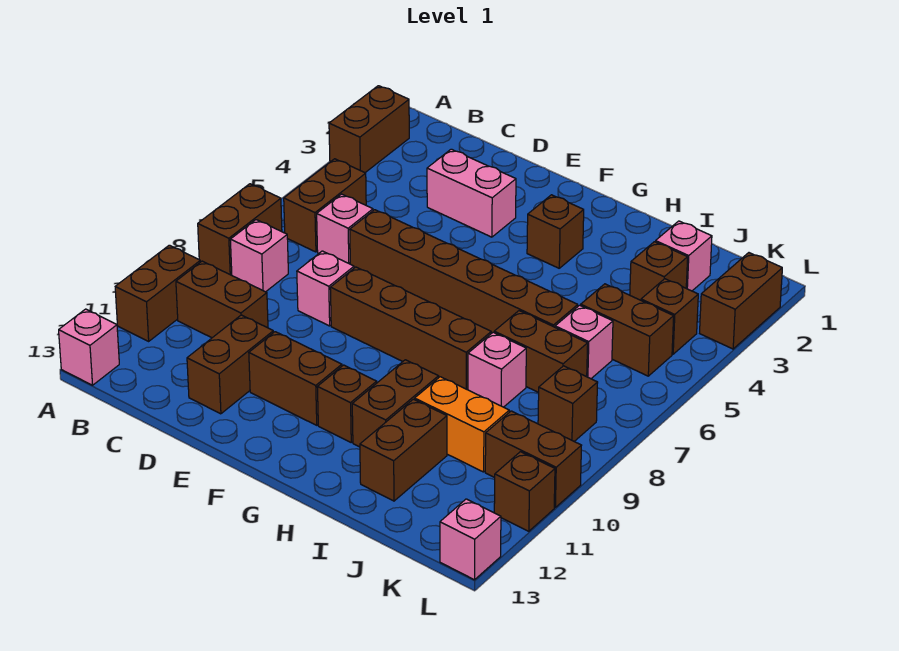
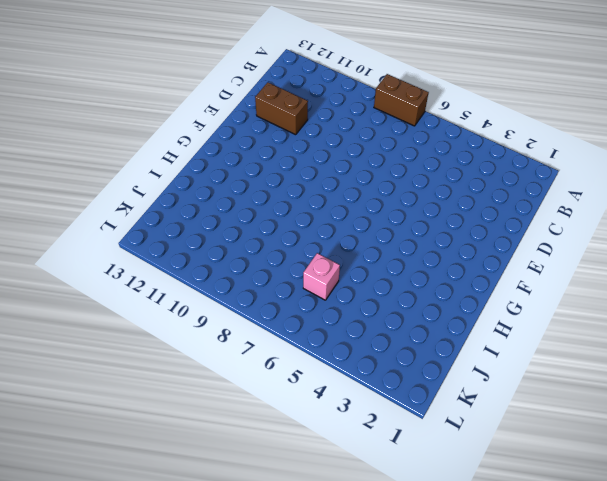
none -> brown brick A2:A3 level 1
none -> brown brick A10:A11 level 1
none -> pink brick A13 level 1
none -> brown brick B5:B6 level 1

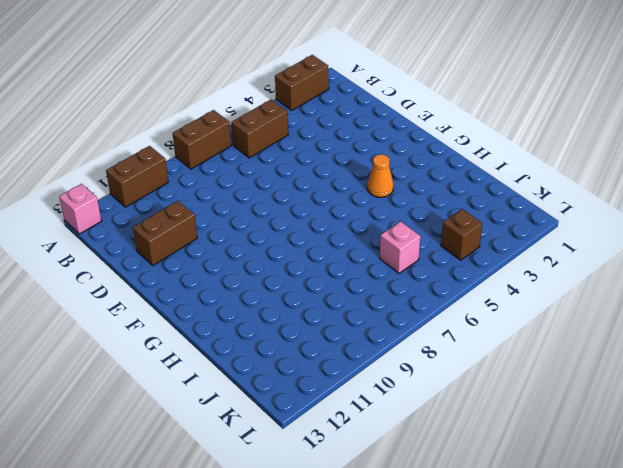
orange cone G4 level 1 -> none
none -> pink brick B8 level 1
none -> brown brick B10:C10 level 1
none -> pink brick C6 level 1
none -> pink brick D3:E3 level 1

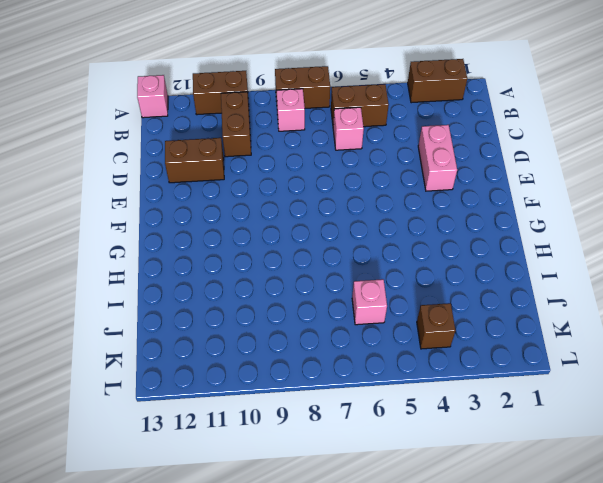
none -> brown brick D6:I6 level 1
none -> pink brick D8 level 1
none -> brown brick E8:H8 level 1
none -> brown brick E11:F11 level 1

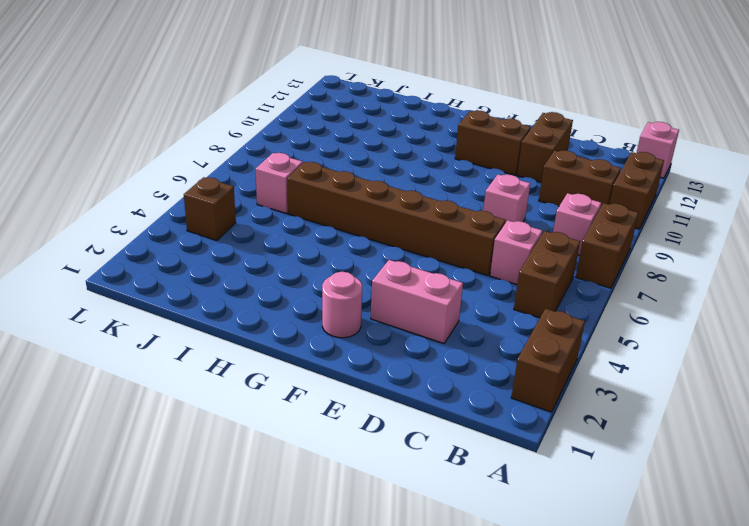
pink round brick F2 level 1 -> none
none -> brown brick E8:H8 level 1
none -> brown brick G3 level 1
none -> brown brick G11 level 1
none -> brown brick H10:H11 level 1

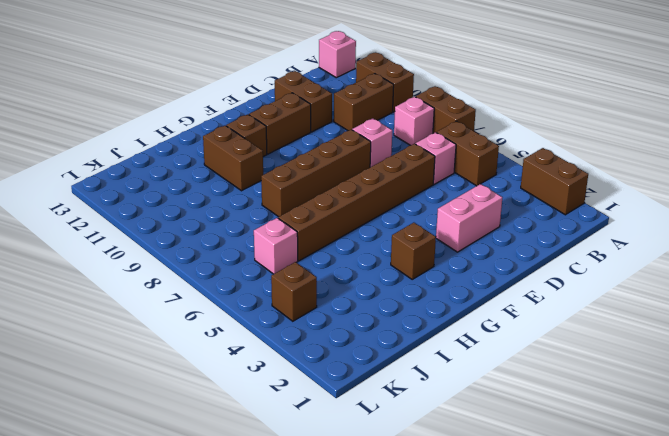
none -> brown brick I7:J7 level 1
none -> pink brick I8 level 1
none -> orange brick I10:J10 level 1
none -> brown brick I11:I12 level 1

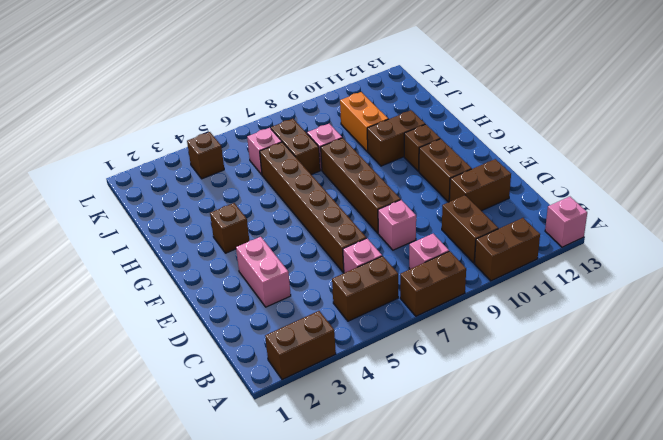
none -> brown brick I11:I12 level 1
none -> pink brick J2 level 1
none -> brown brick J3 level 1
none -> brown brick J5:K5 level 1

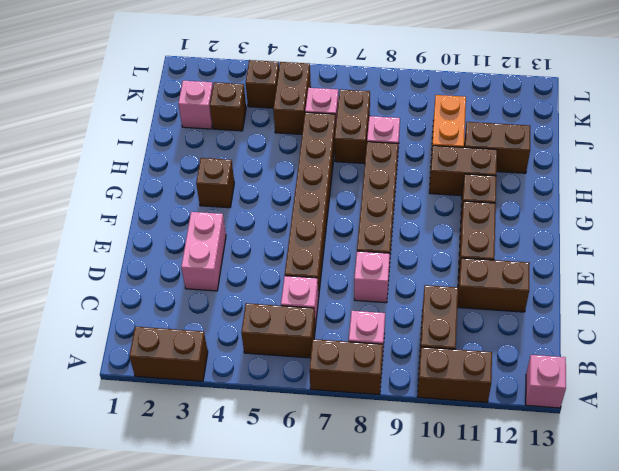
none -> brown brick K8 level 1
none -> brown brick K10:L10 level 1
none -> brown brick L2:L3 level 1
none -> brown brick L11 level 1

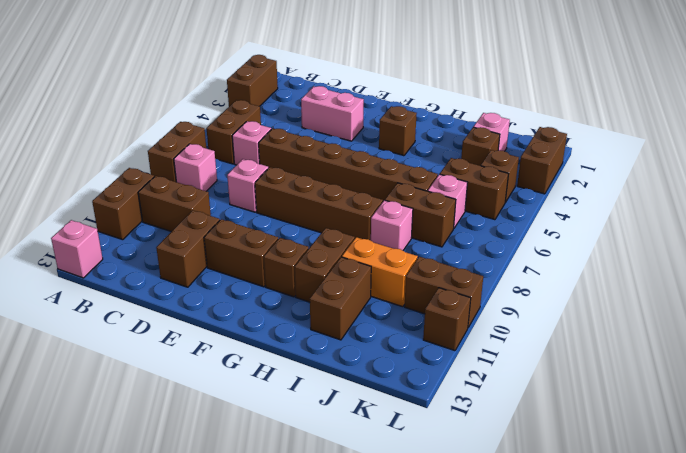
none -> brown brick K8 level 1
none -> pink brick L13 level 1

